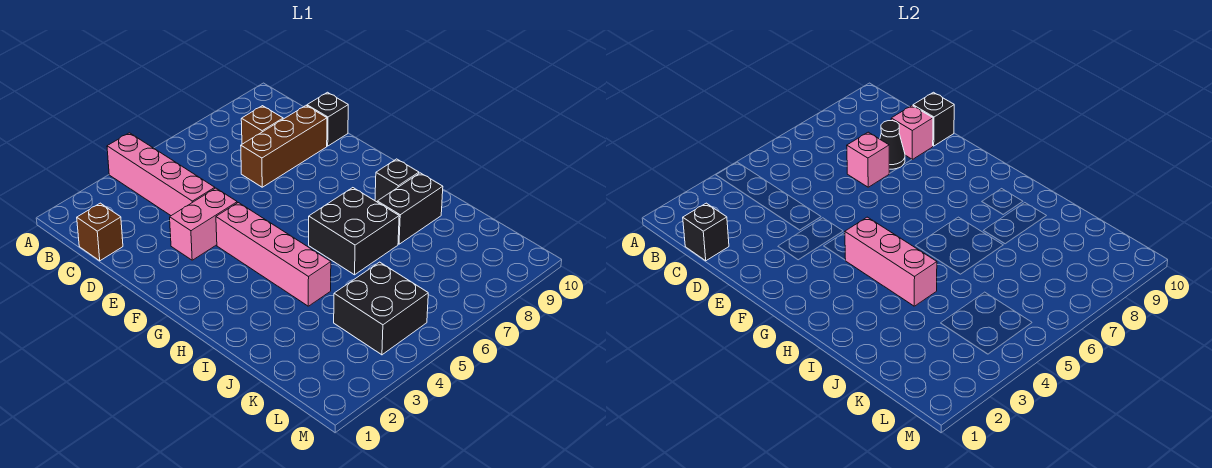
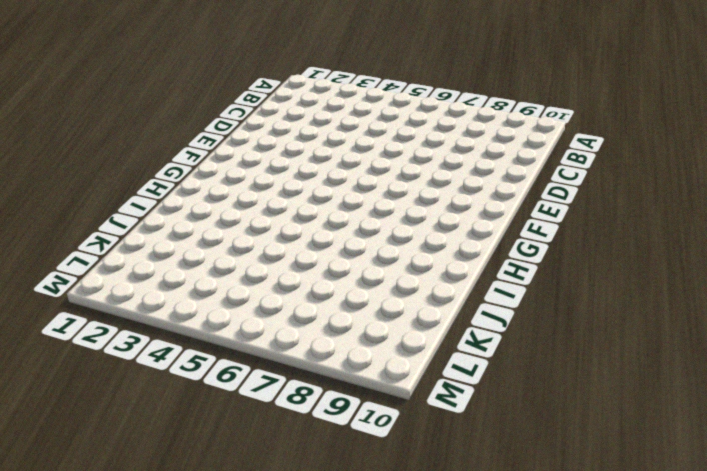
none -> pink brick A4:D4 level 1
none -> brown brick C1 level 1
none -> brown brick C8 level 1

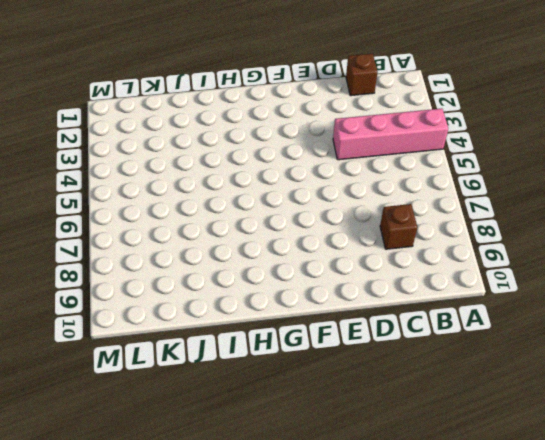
none -> brown brick D7:D9 level 1
none -> black brick D10 level 1
none -> pink brick E3:E4 level 1

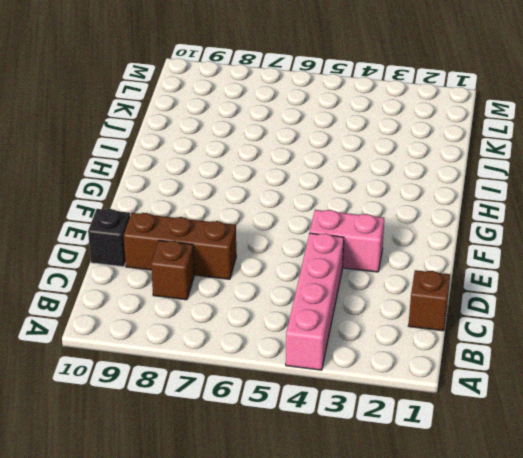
none -> pink brick F4:I4 level 1
none -> black brick H6:I7 level 1
none -> black brick H9 level 1

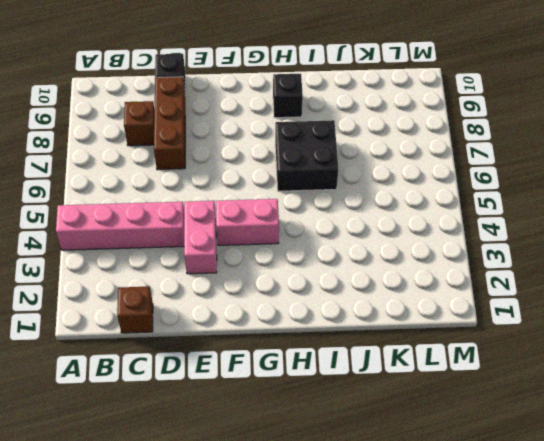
pink brick F4:G4 level 1 -> pink brick F4:I4 level 1
none -> black brick I8:I9 level 1
none -> black brick K4:L5 level 1
none -> black brick C1 level 2

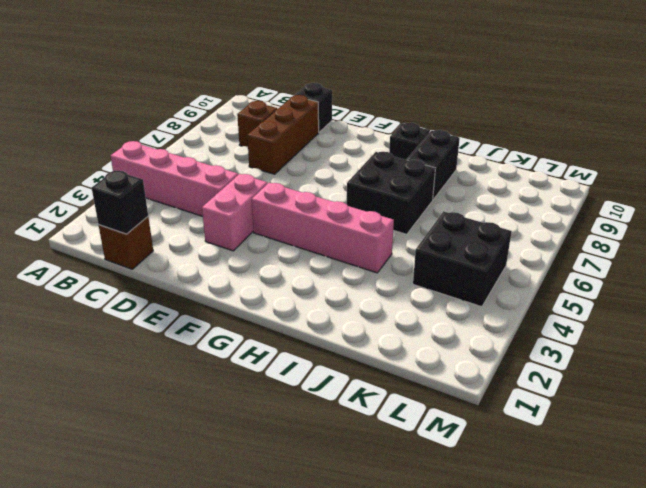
none -> pink brick D7 level 2
none -> black cone D8 level 2
none -> pink brick D9 level 2

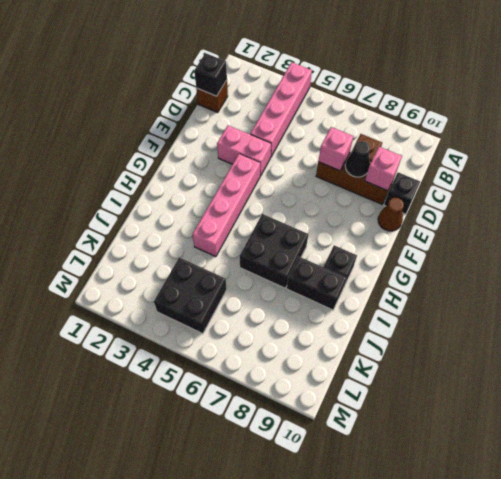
brown cone E10 level 1 -> none
none -> black brick D10 level 2
none -> pink brick G4:I4 level 2

